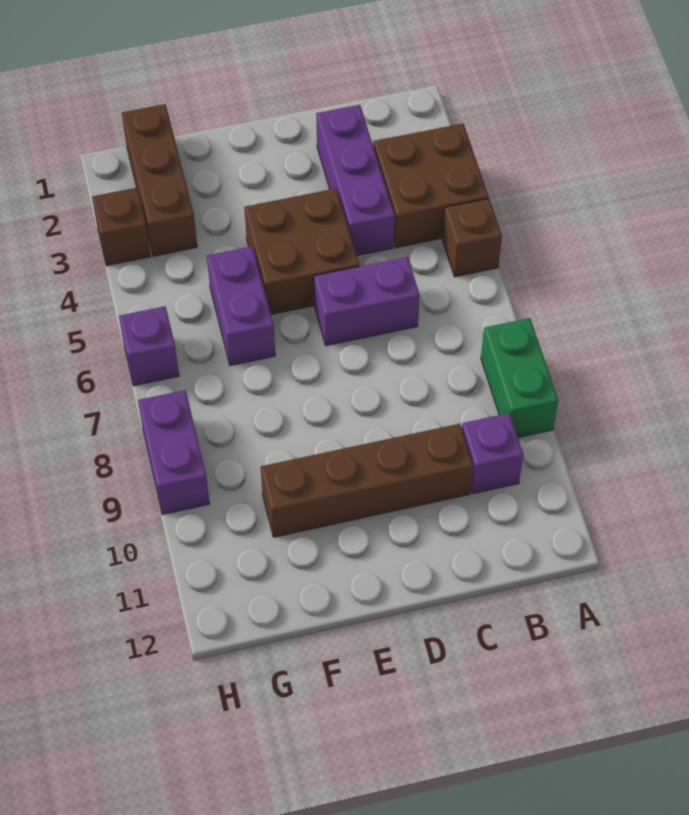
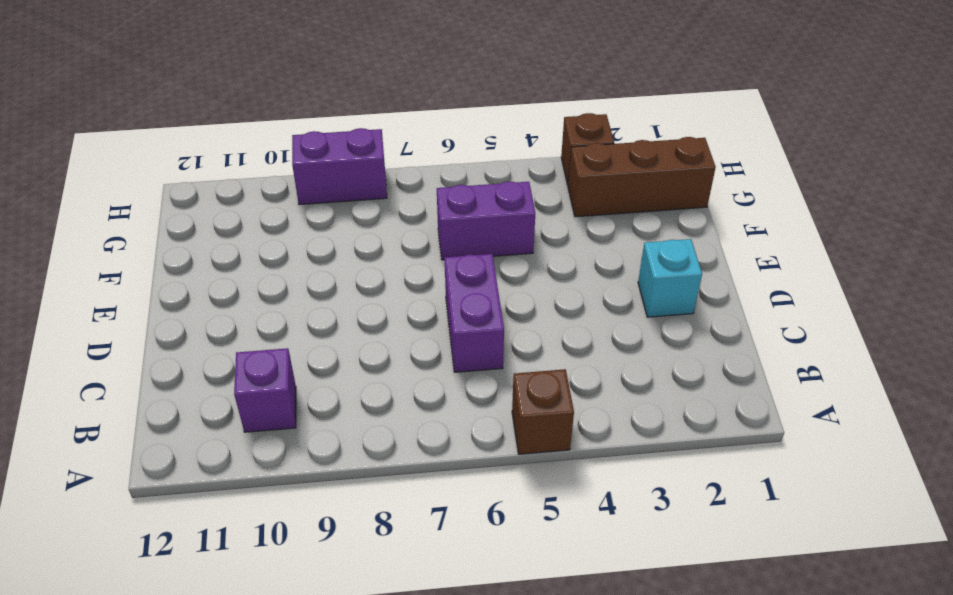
cyan brick D2 level 1 -> none
none -> brown brick A3:B4 level 1
none -> green brick A8:A9 level 1
none -> purple brick C2:C4 level 1

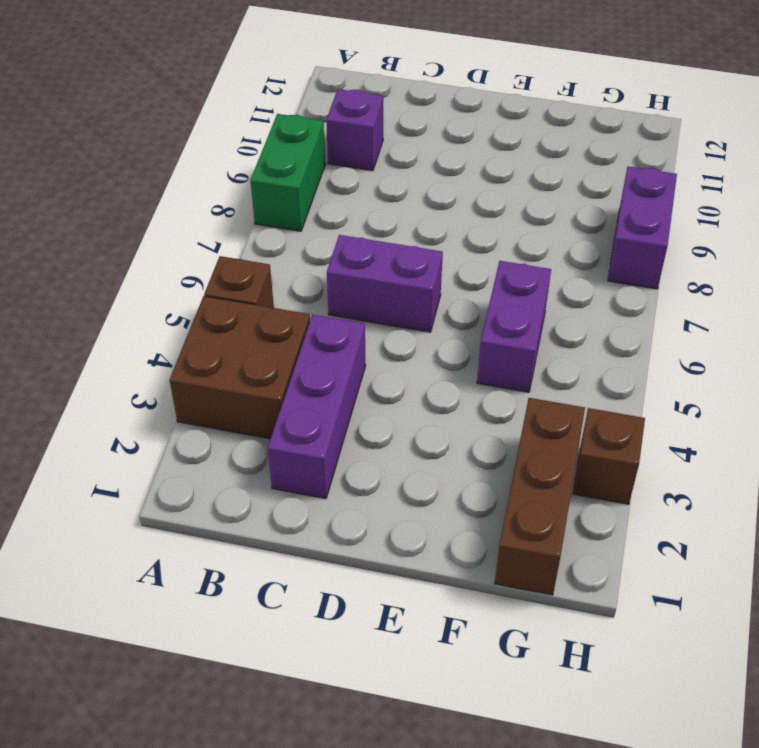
none -> brown brick C10:F10 level 1
none -> brown brick D4:E5 level 1
none -> purple brick H6 level 1

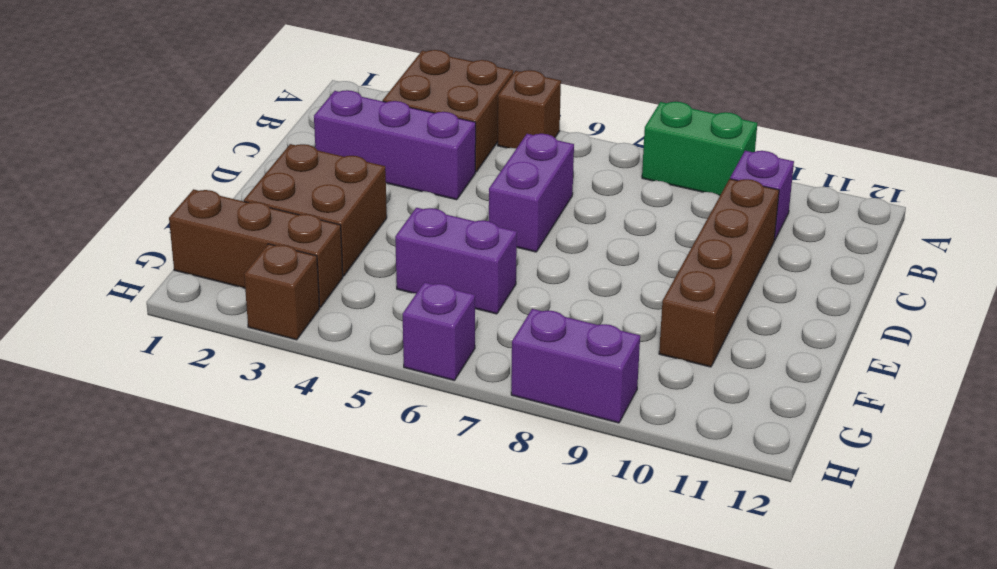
brown brick E2:F3 level 1 -> brown brick D4:E5 level 1

